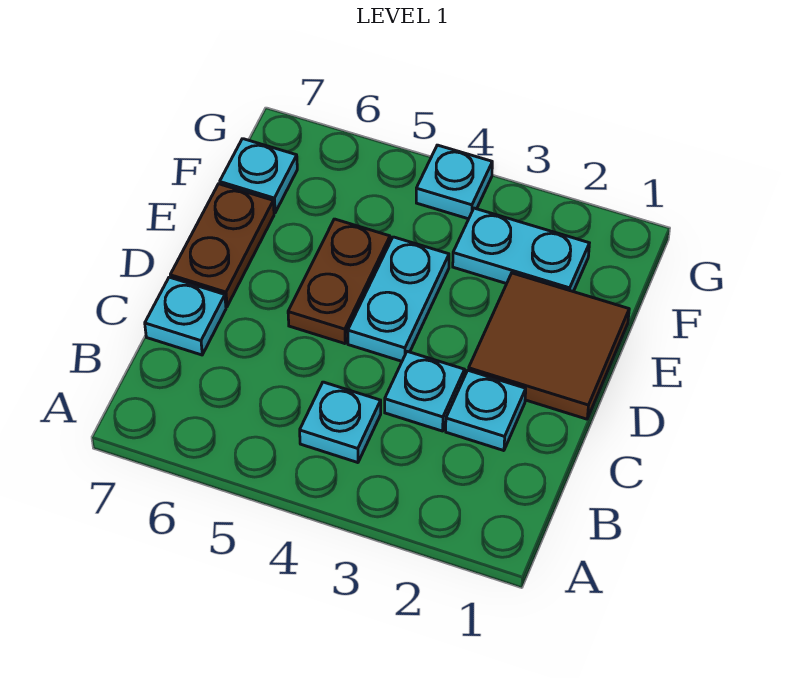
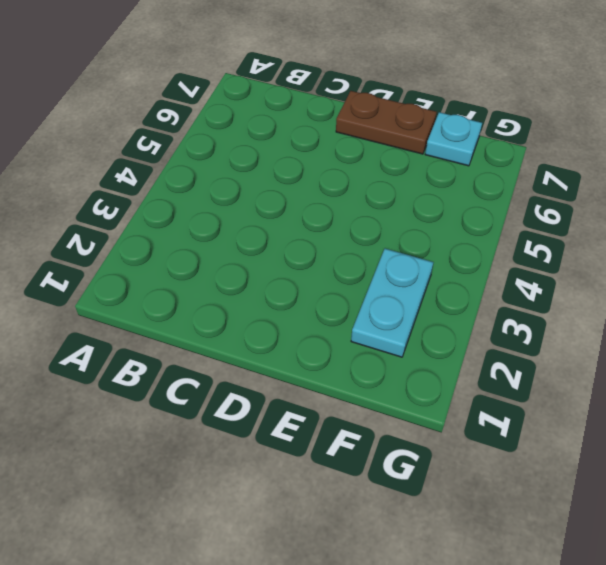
none -> cyan plate B4 level 1
none -> cyan plate C2 level 1

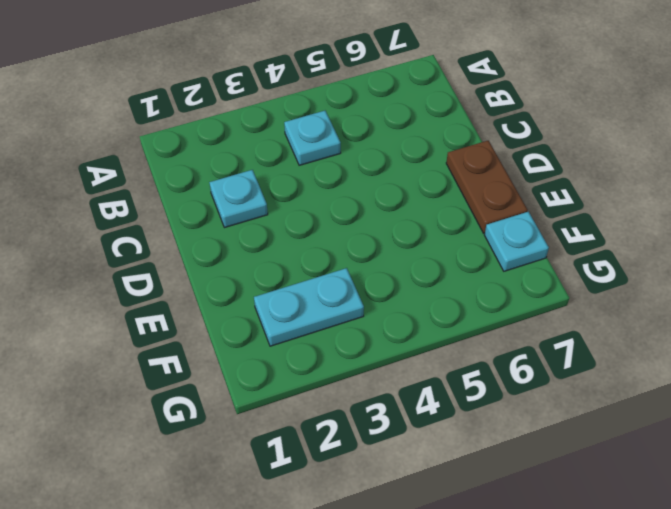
none -> cyan plate C3 level 1
none -> cyan plate C7 level 1

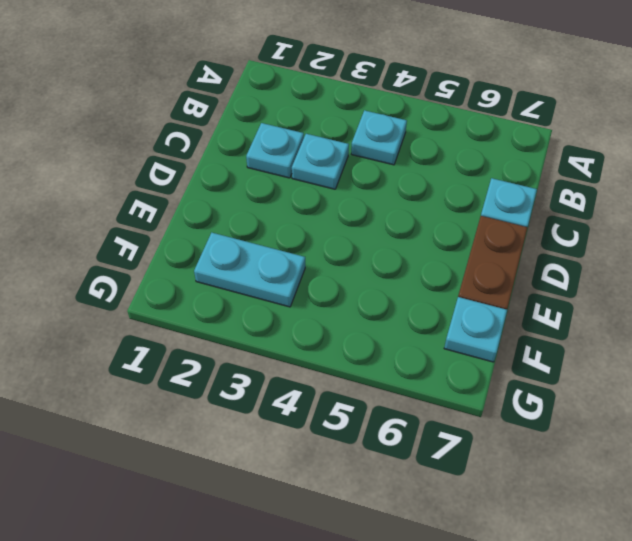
none -> brown tile D1:E2 level 1
none -> cyan plate D4:E4 level 1

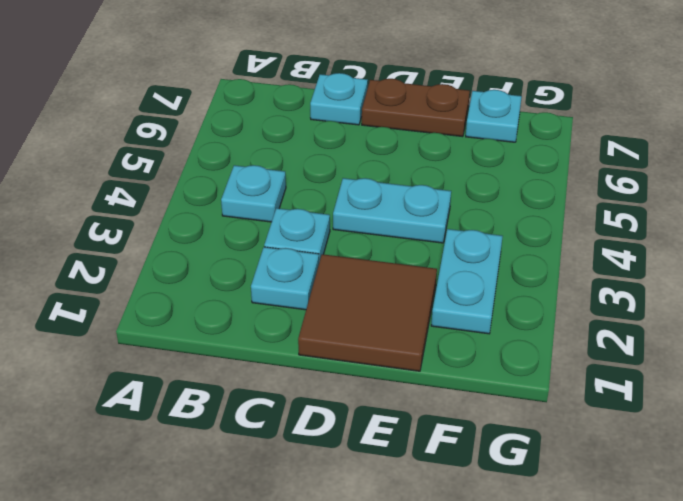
none -> brown plate D5:E5 level 1
none -> cyan plate G4 level 1

